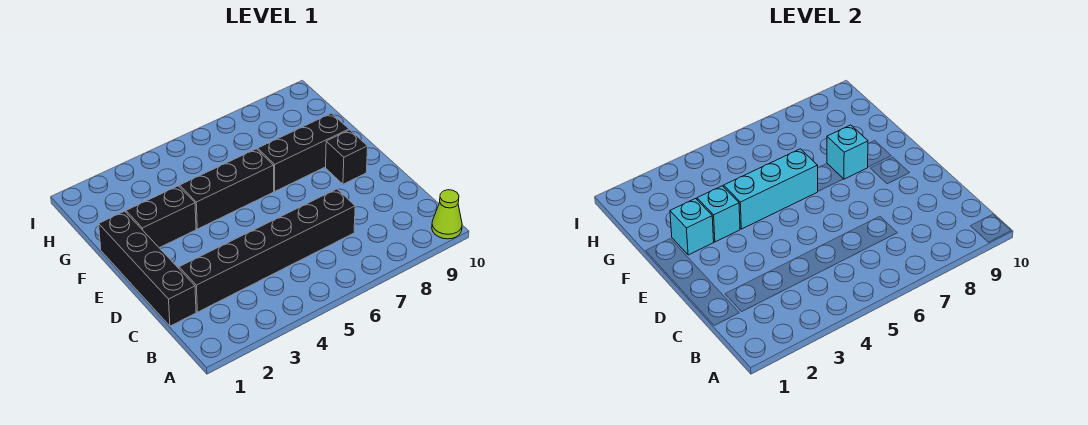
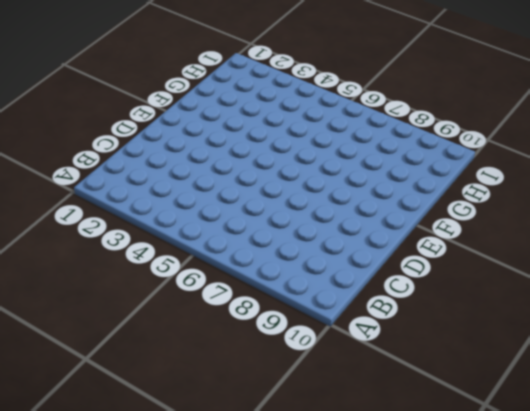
none -> lime cone A10 level 1
none -> black brick C1:F1 level 1

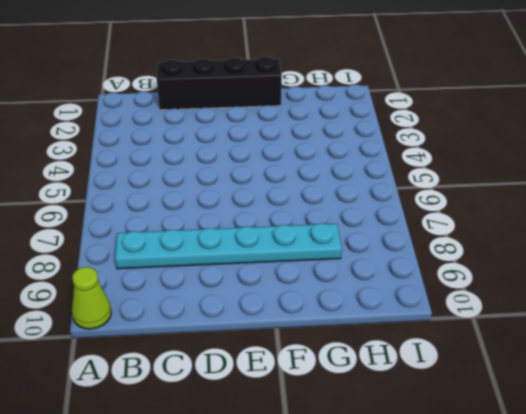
cyan plate B8:G8 level 1 -> black brick F7:F9 level 1
none -> black brick C2:C7 level 1
none -> black brick E9 level 1

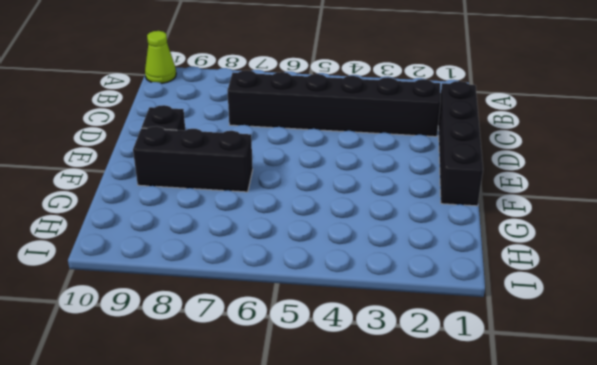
none -> black brick F2:F3 level 1
none -> black brick F4:F6 level 1

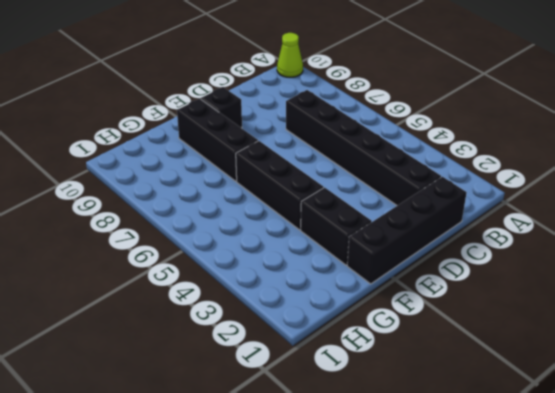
none -> cyan brick F2 level 2
none -> cyan brick F3 level 2

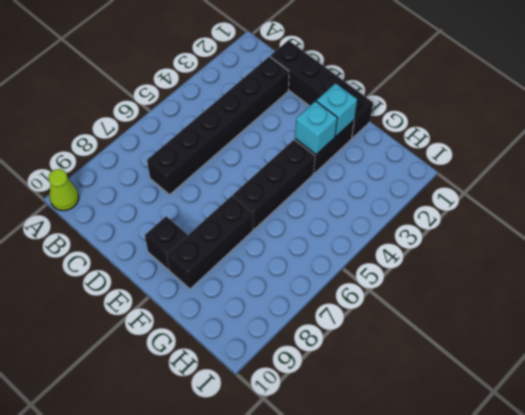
none -> cyan brick F4:F6 level 2
none -> cyan brick F8 level 2

